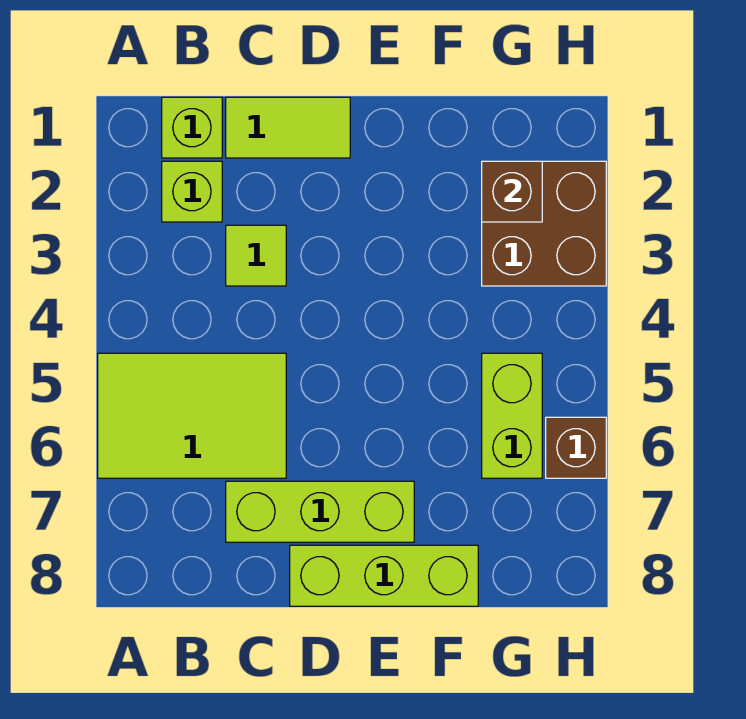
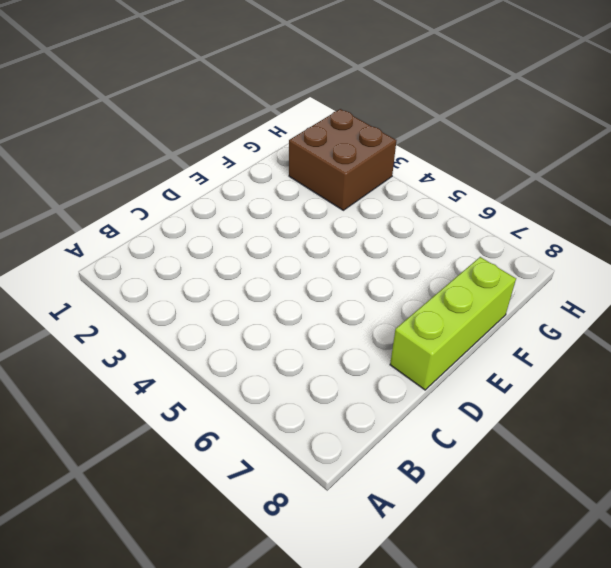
none -> lime tile A5:C6 level 1
none -> lime brick B1 level 1

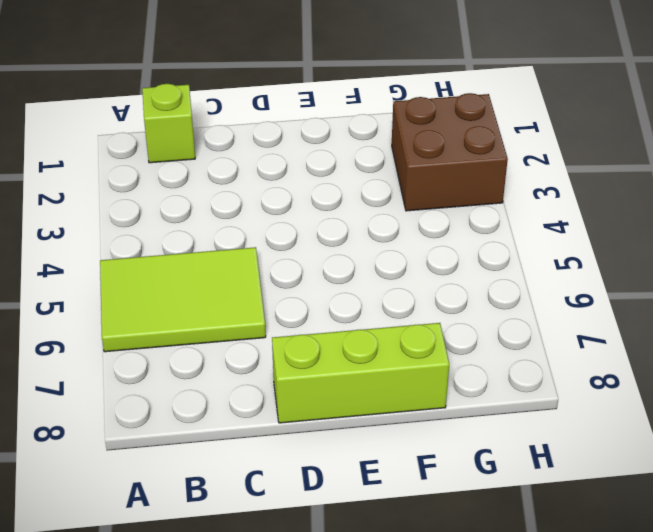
none -> lime brick B2 level 1
none -> lime tile C1:D1 level 1

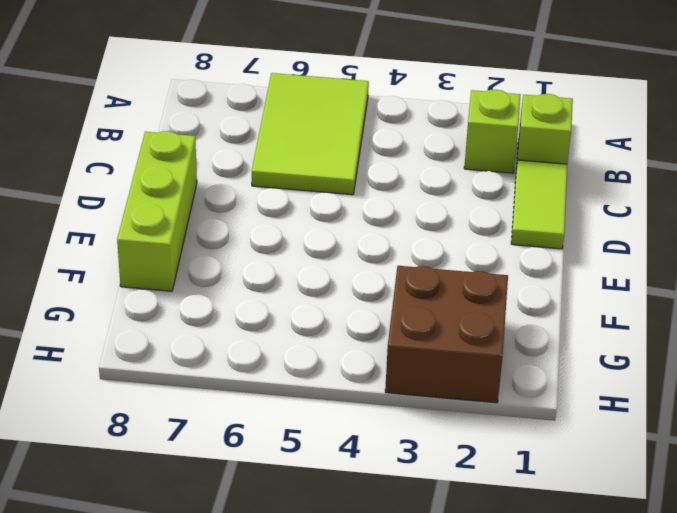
none -> lime tile C3 level 1
none -> lime brick C7:E7 level 1

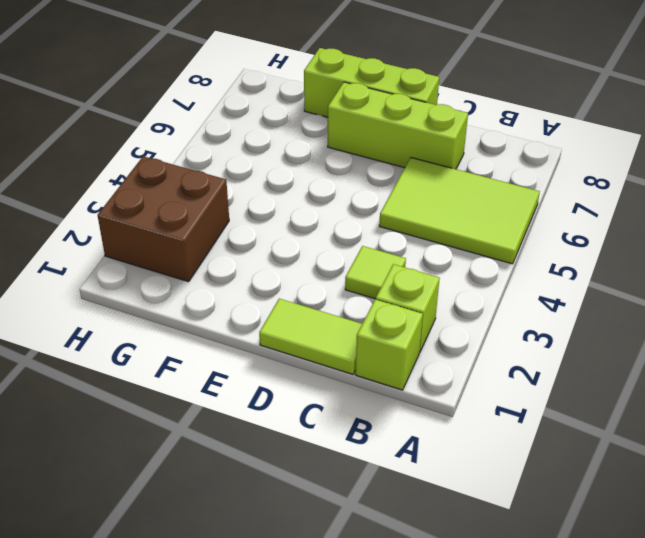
none -> lime brick G5:G6 level 1
none -> brown brick H6 level 1

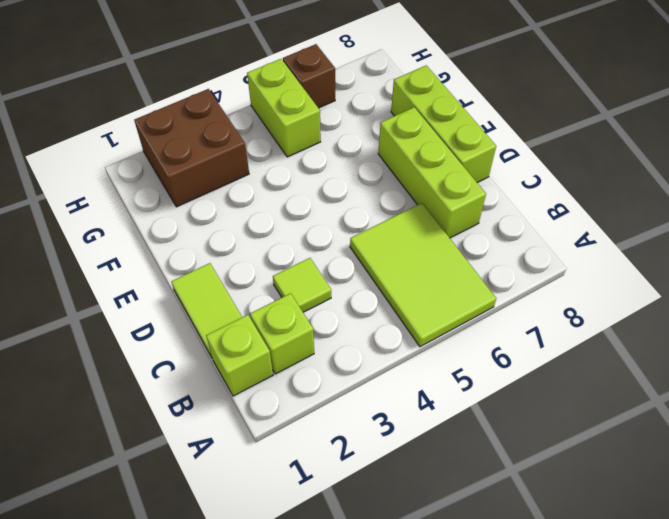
lime brick G5:H5 level 1 -> lime brick G5:G6 level 1
none -> brown brick G2 level 2

